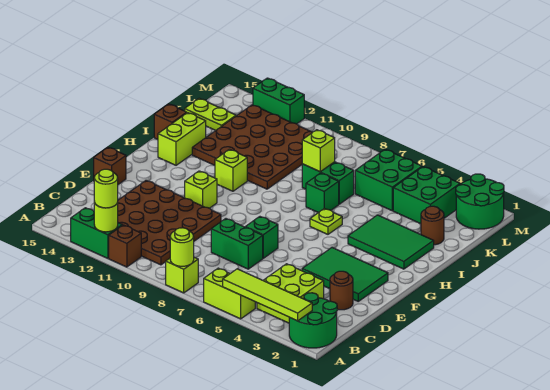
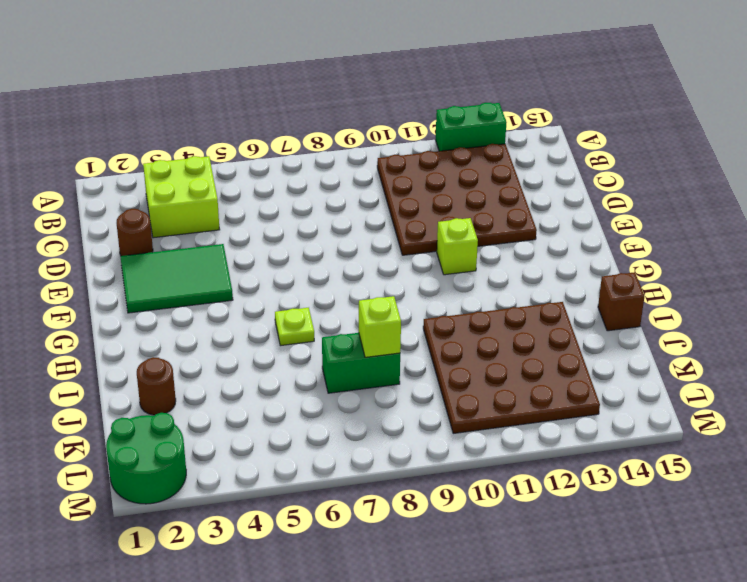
none -> green round brick A1:B2 level 1
none -> lime brick A5:A6 level 1
none -> lime brick A8 level 1
none -> brown brick A11 level 1

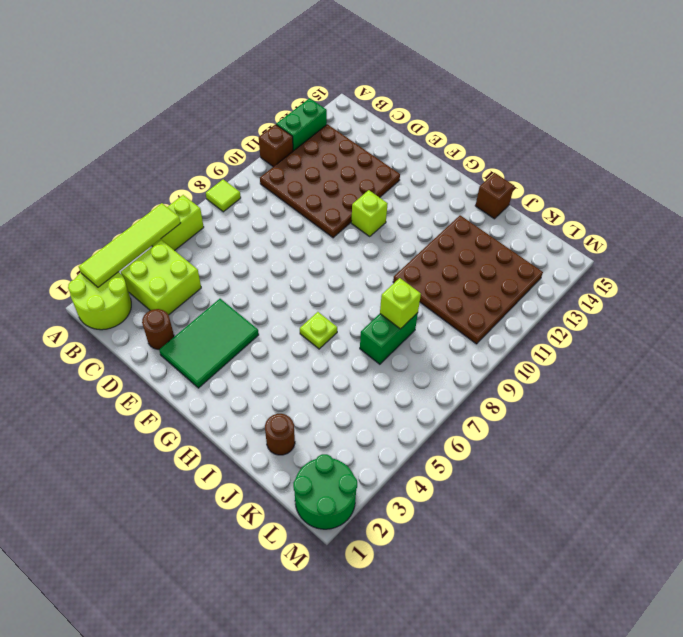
lime round brick A1:B2 level 1 -> green round brick A1:B2 level 1
lime tile A8 level 1 -> lime brick A8 level 1
none -> green brick D7:D8 level 1
none -> green brick E7 level 1
none -> brown brick E15 level 1
none -> green tile H2:I4 level 1

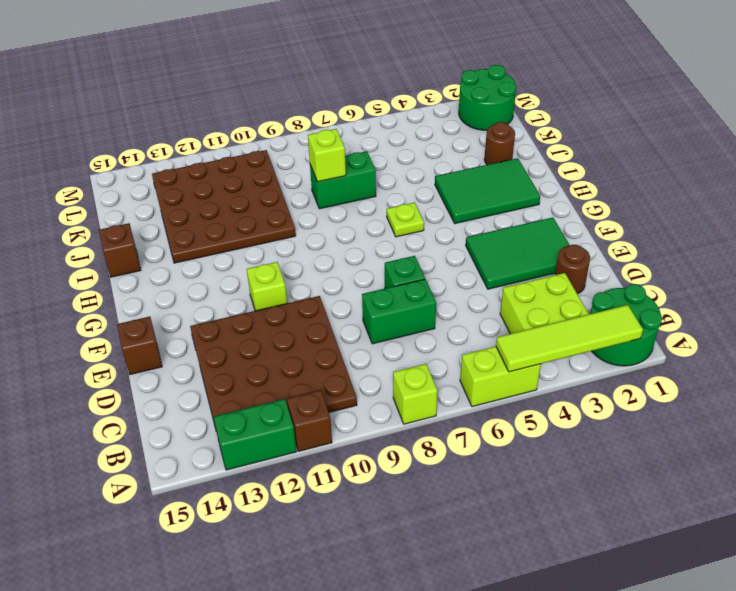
none -> lime brick H11 level 1
none -> lime brick H14:I14 level 1
none -> green brick I7 level 1
none -> green brick K3:L4 level 1

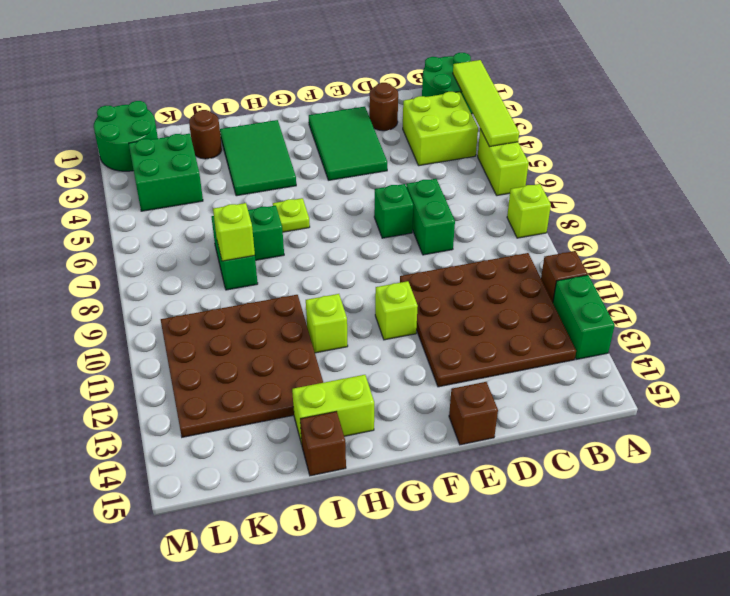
none -> green brick K5:L6 level 1
none -> lime plate K14:K15 level 1
none -> green brick M12:M13 level 1
none -> lime round brick A8 level 2

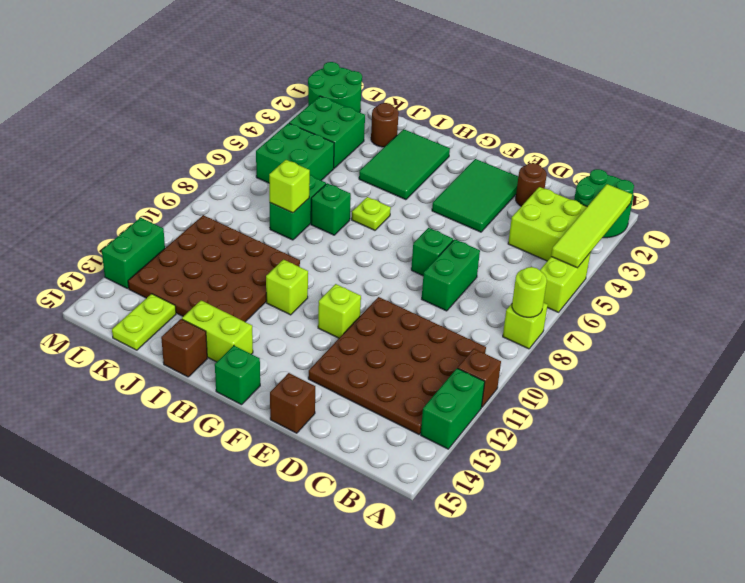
green brick G15 level 1 -> none
none -> lime round brick A12 level 2
none -> lime round brick A12 level 3

